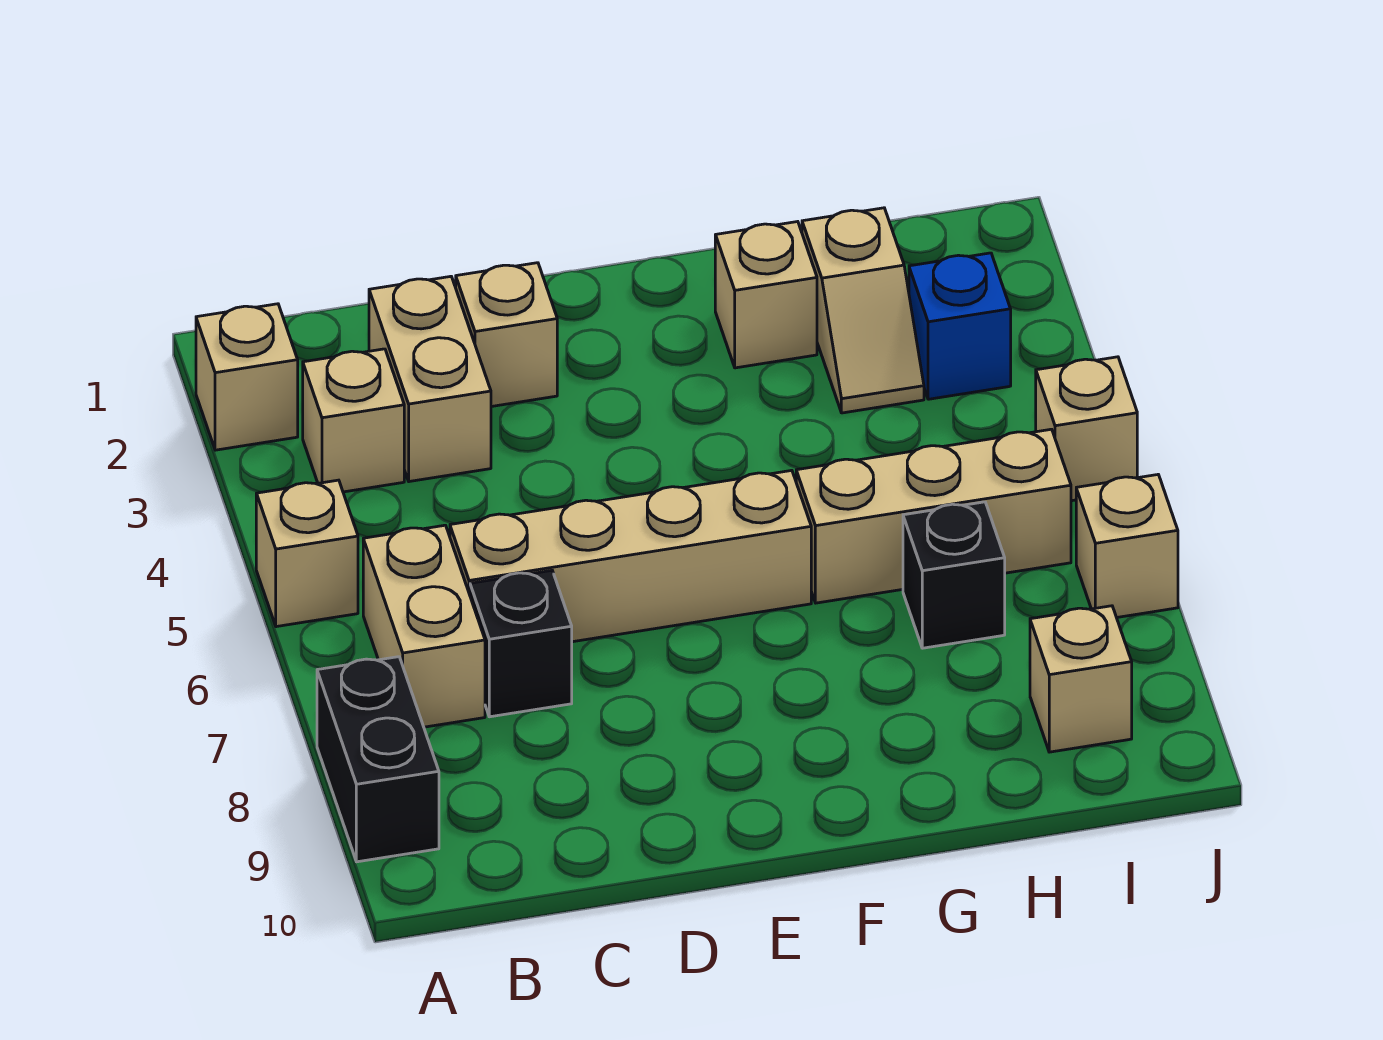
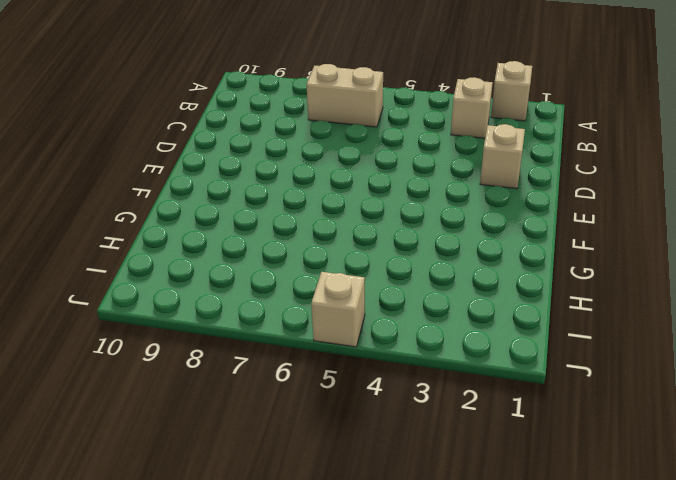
none -> tan brick A5 level 1
none -> black brick A8:A9 level 1
none -> tan brick C2:C3 level 1

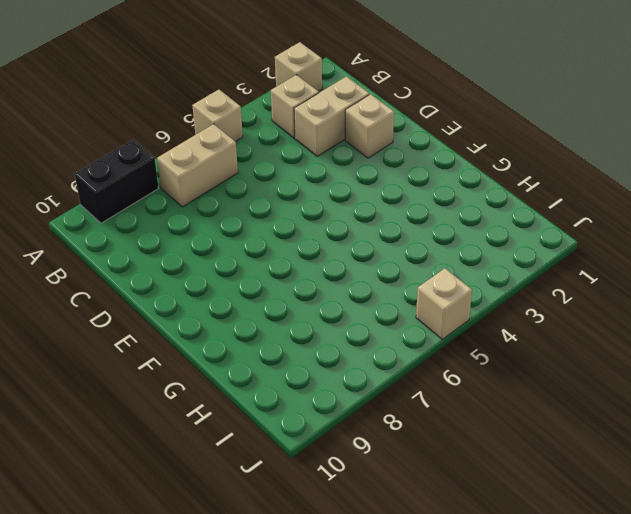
none -> tan brick C6:F6 level 1
none -> black brick C7 level 1
none -> tan brick G2 level 1

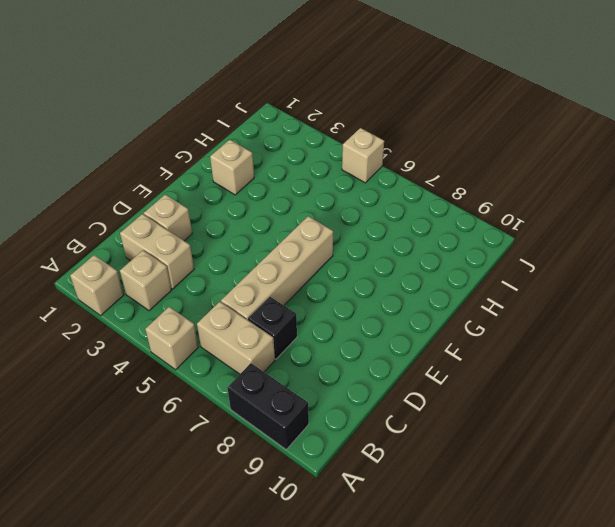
none -> tan brick G6:I6 level 1
none -> tan slope H2:H3 level 1 top 2
none -> black brick H7 level 1

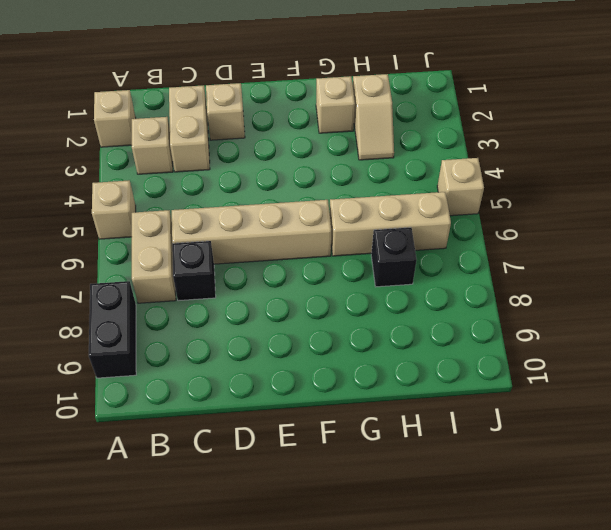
none -> blue brick I3 level 1
none -> tan brick I9 level 1
none -> tan brick J7 level 1

